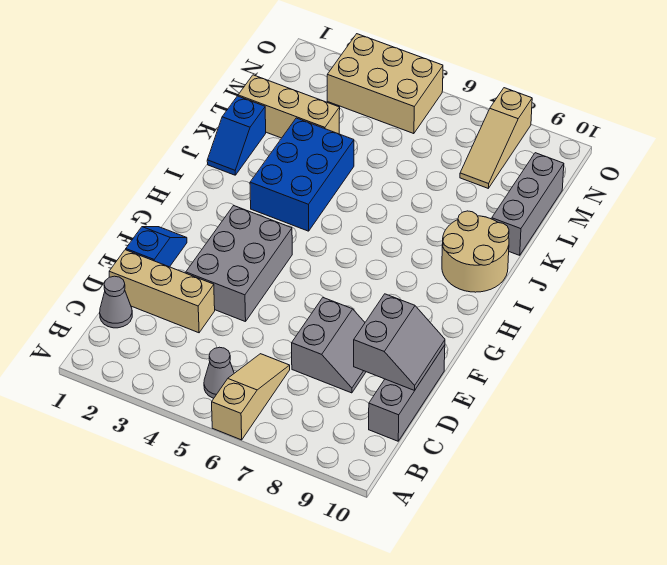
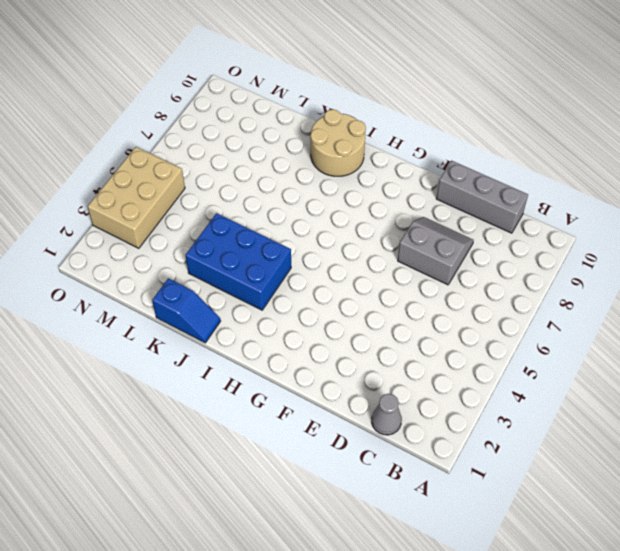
none -> tan slope A6:C6 level 1 top A
none -> grey cone B5 level 1
none -> tan brick D1:D3 level 1

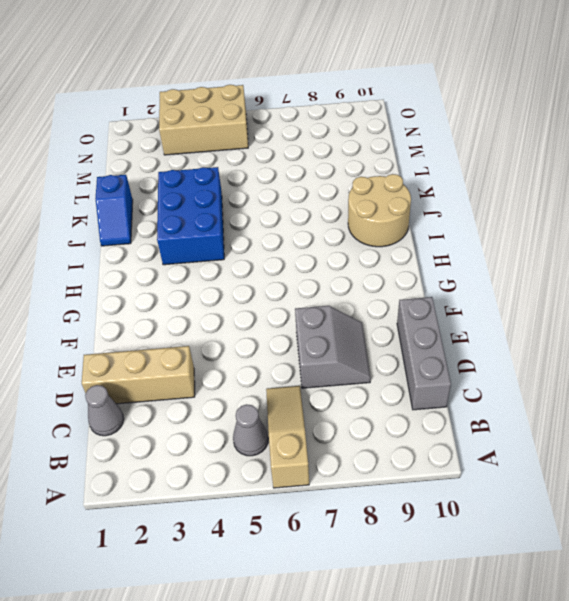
none -> blue slope E1:F1 level 1 top E
none -> grey brick E3:G4 level 1
none -> grey brick K10:M10 level 1

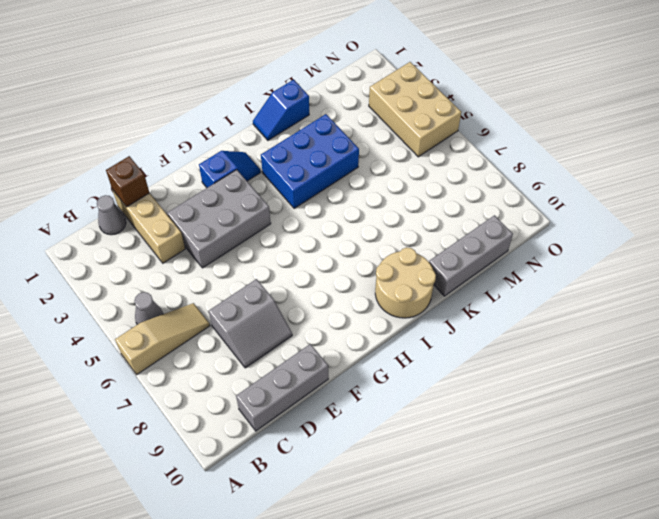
brown brick D1 level 2 -> none
blue slope G2:H2 level 1 top G -> blue slope E1:F1 level 1 top E
none -> tan brick L1:L3 level 1
none -> tan slope M8:O8 level 1 top O
none -> grey slope D9:E10 level 2 top 9

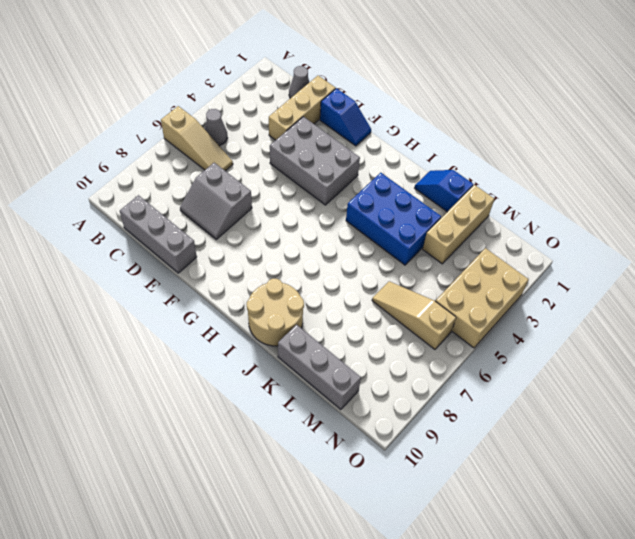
tan slope L6:N6 level 1 top N -> tan slope M8:O8 level 1 top O
none -> grey slope D9:E10 level 2 top 9

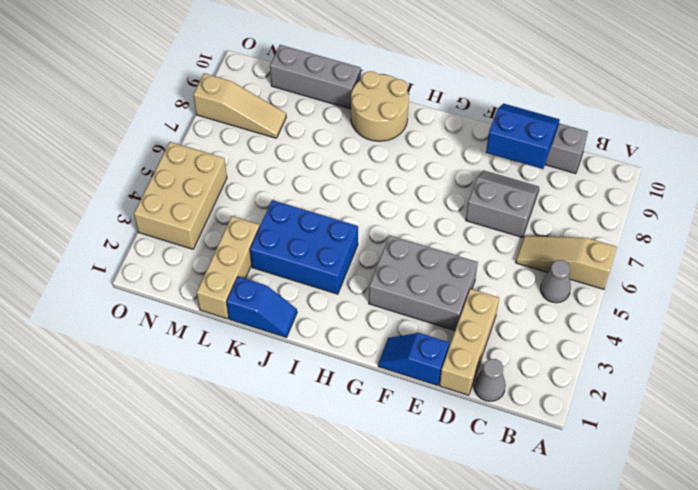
blue slope D9:E10 level 2 top 9 -> grey slope D9:E10 level 2 top 9

